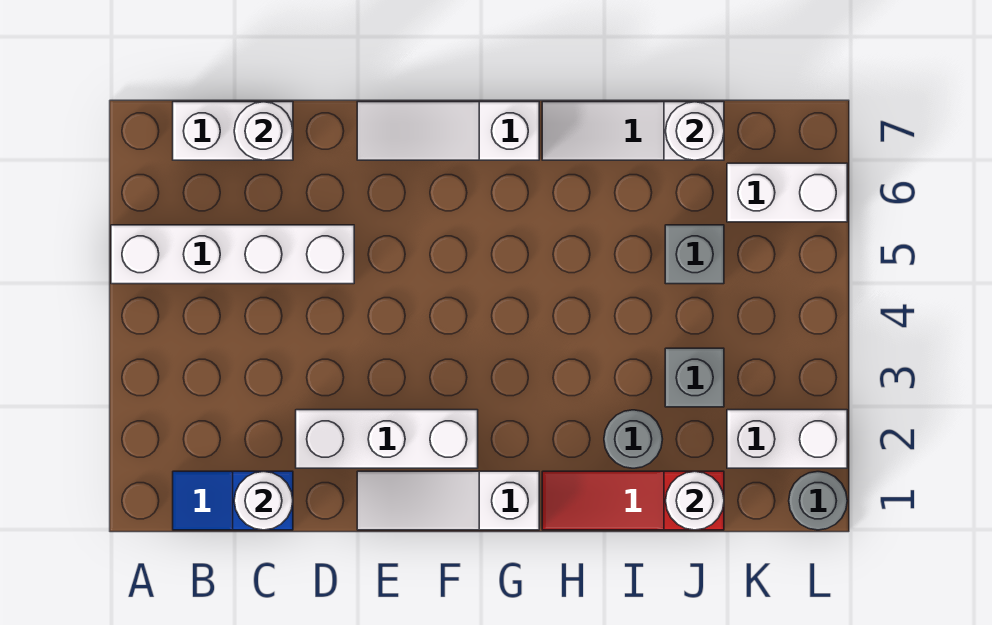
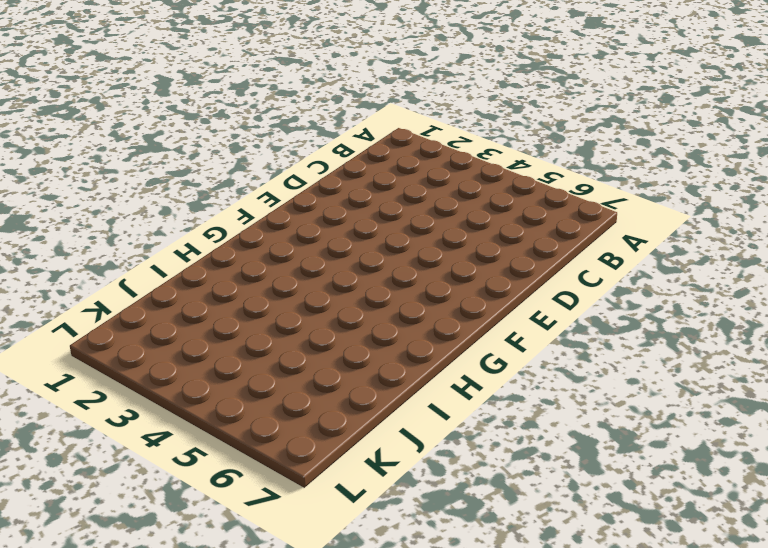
none -> white brick A5:D5 level 1
none -> blue slope B1:C1 level 1 top C
none -> white brick B7:C7 level 1

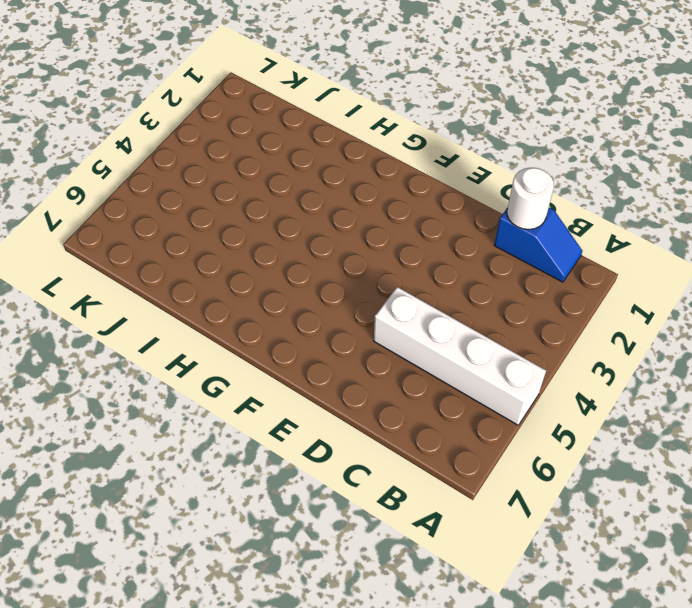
none -> white brick B7:C7 level 1
none -> white brick D2:F2 level 1
none -> white slope E1:G1 level 1 top G

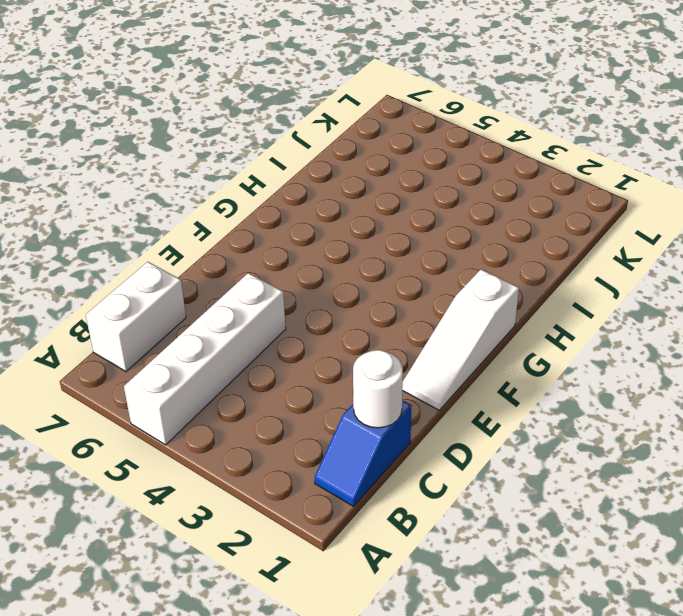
none -> white brick D2:F2 level 1
none -> white slope E7:G7 level 1 top G
none -> red slope H1:J1 level 1 top J

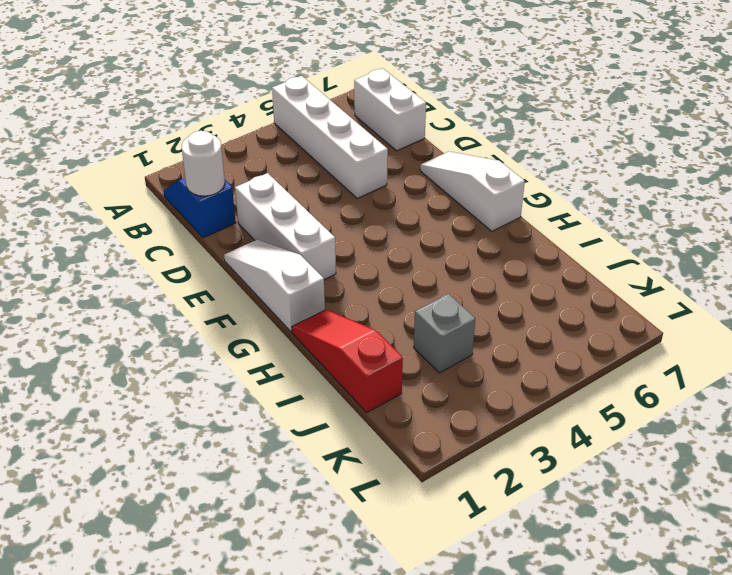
none -> white slope H7:J7 level 1 top J
none -> grey round brick I2 level 1
none -> grey brick J5 level 1

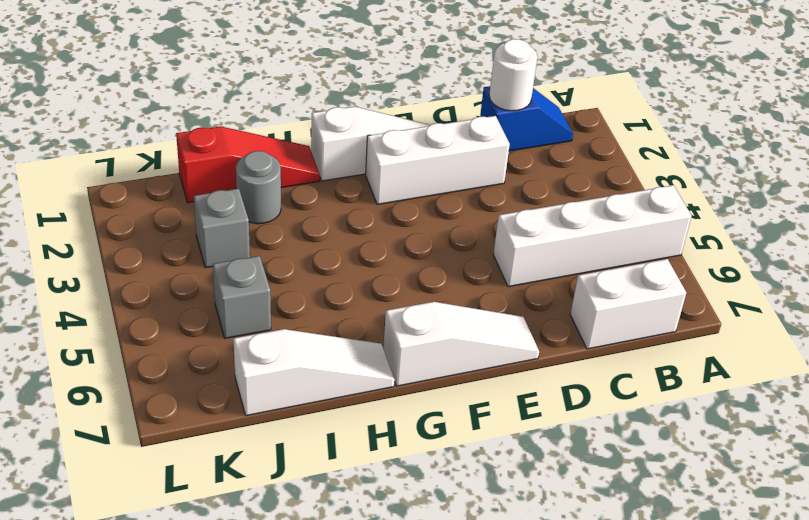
none -> white brick K2:L2 level 1
none -> white brick K6:L6 level 1
none -> grey round brick L1 level 1

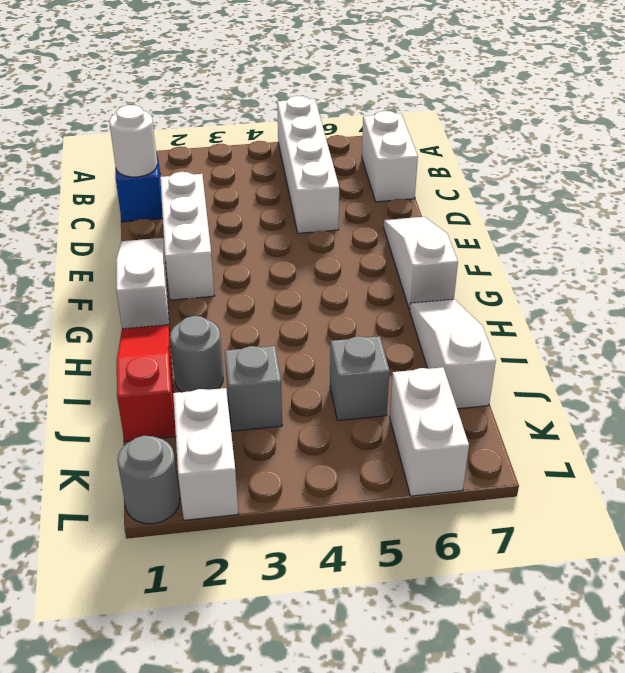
none -> white round brick C7 level 2
none -> white round brick J1 level 2
none -> white round brick J7 level 2

